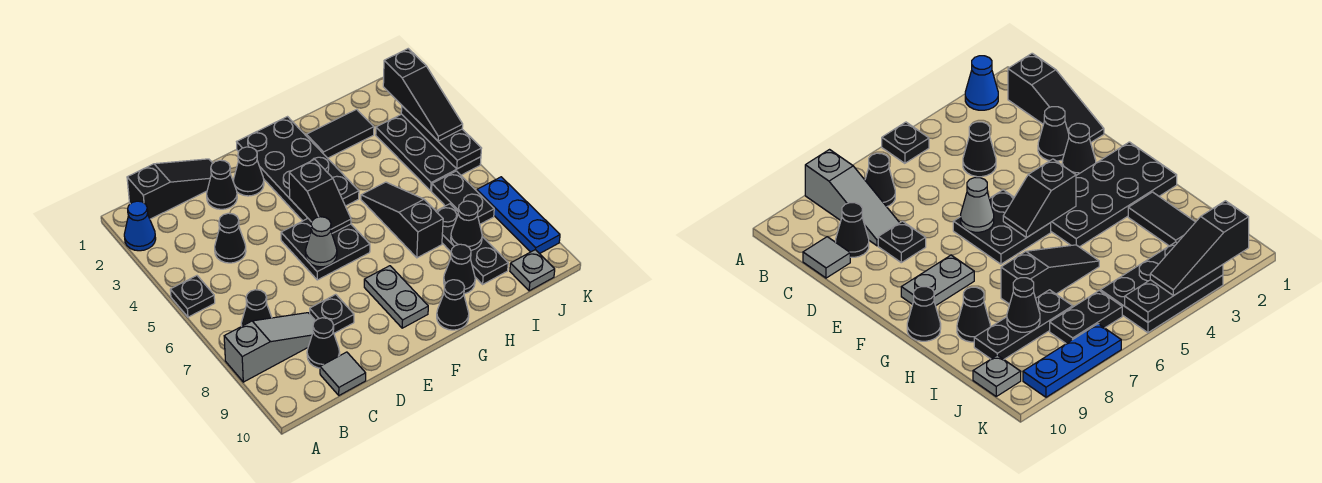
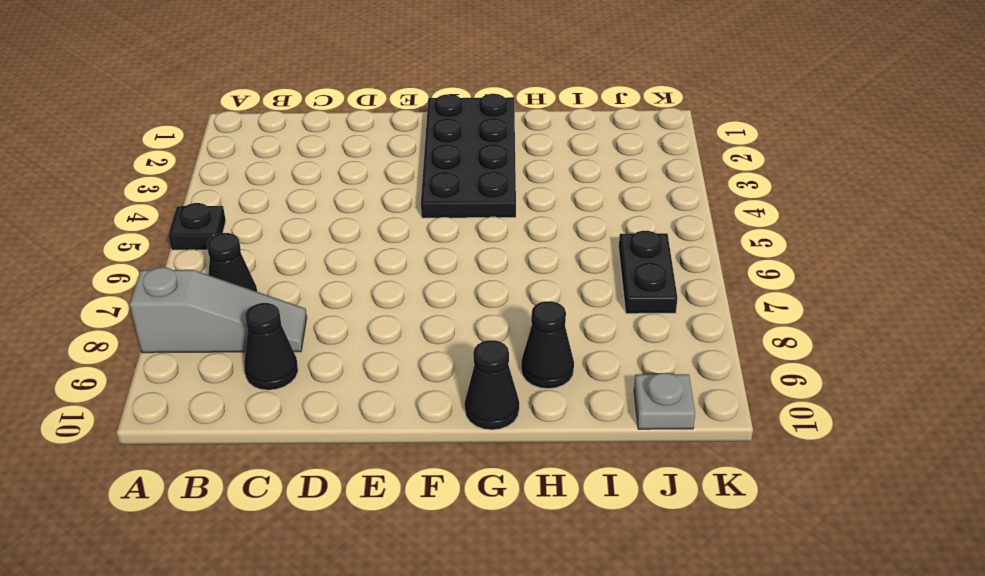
none -> blue cone A2 level 1
none -> black slope B1:D1 level 1 top B
none -> black cone C4 level 1

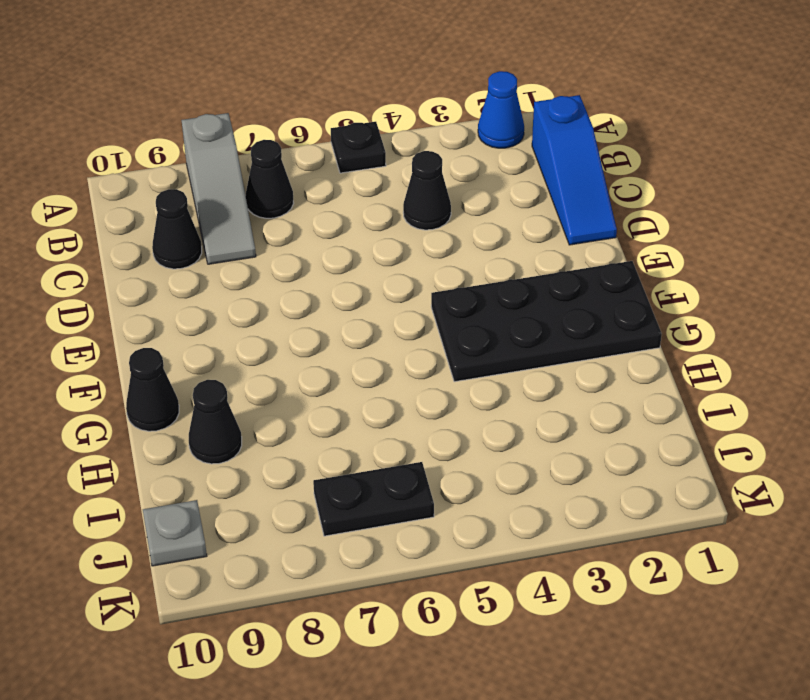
blue slope B1:D1 level 1 top B -> black slope B1:D1 level 1 top B
none -> grey tile C10 level 1
none -> black cone D2 level 1
none -> black plate D8 level 1

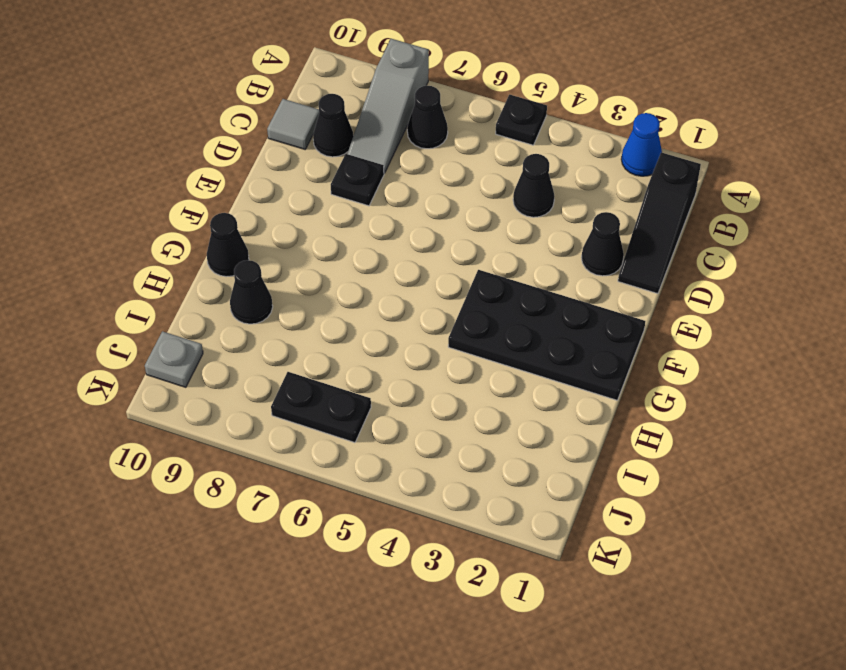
none -> black cone E2 level 1
none -> black plate E5:F6 level 1
none -> grey plate F8:F9 level 1

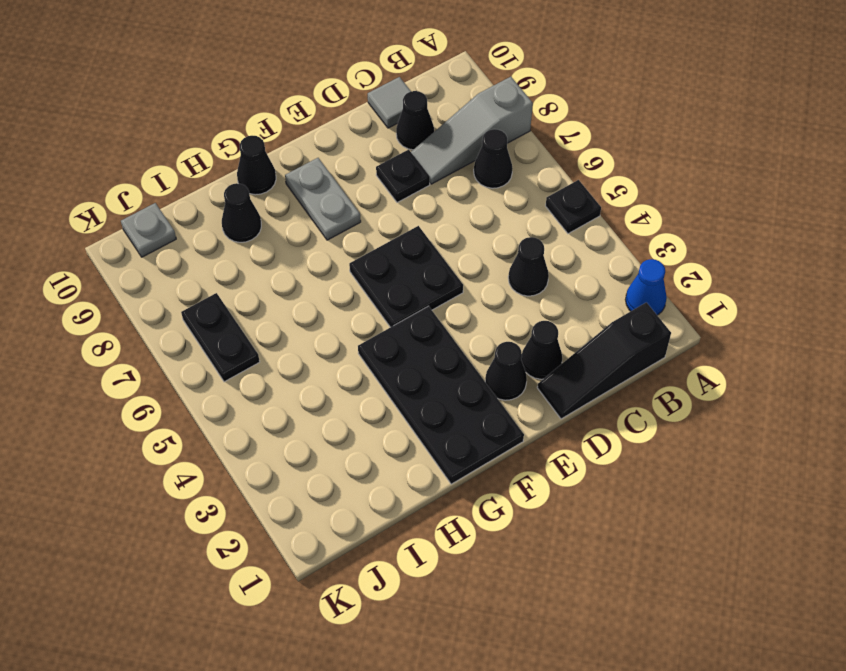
none -> black tile H2:I2 level 1
none -> black slope H5:H7 level 1 top 7
none -> black plate I7:I9 level 1

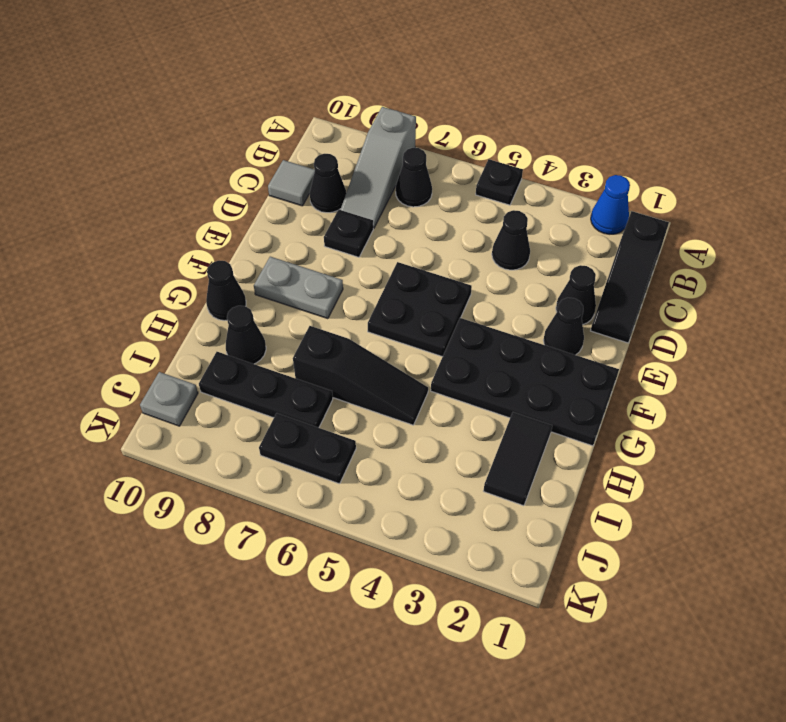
none -> black plate J3:K5 level 1
none -> blue plate K7:K9 level 1
none -> grey cone E6 level 2

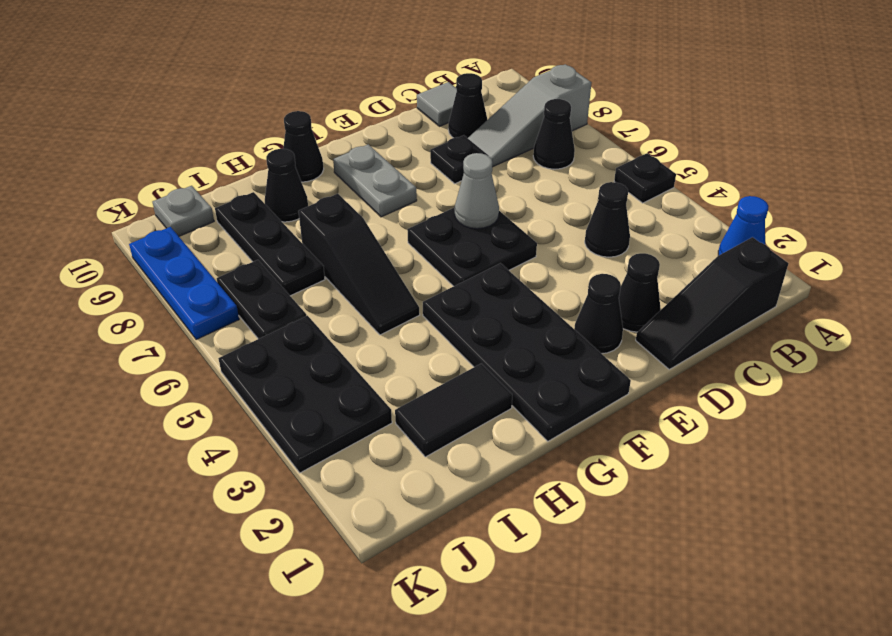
none -> black slope F4:F5 level 2 top 4
none -> black cone I8 level 2
none -> black plate K3:K5 level 2

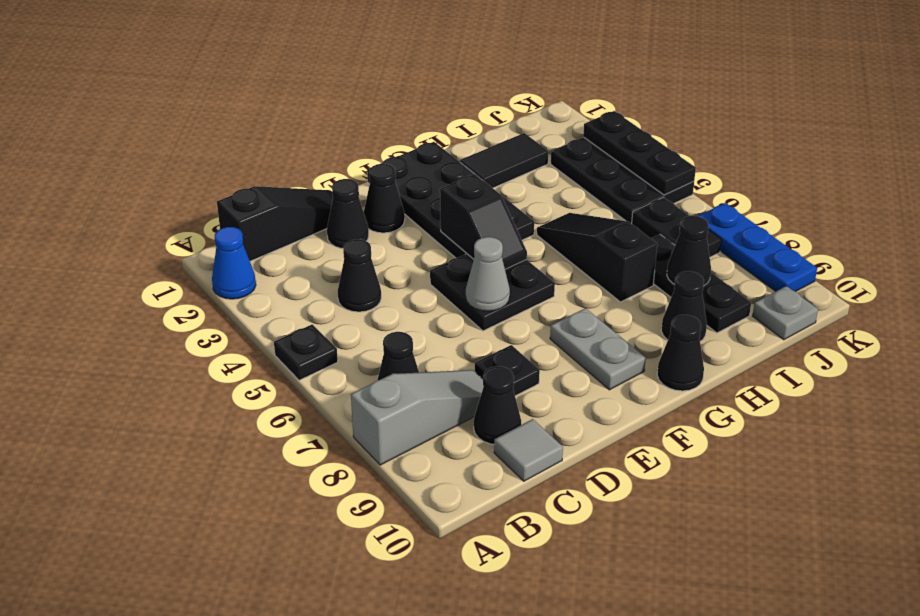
none -> black slope K2:K4 level 3 top 2

